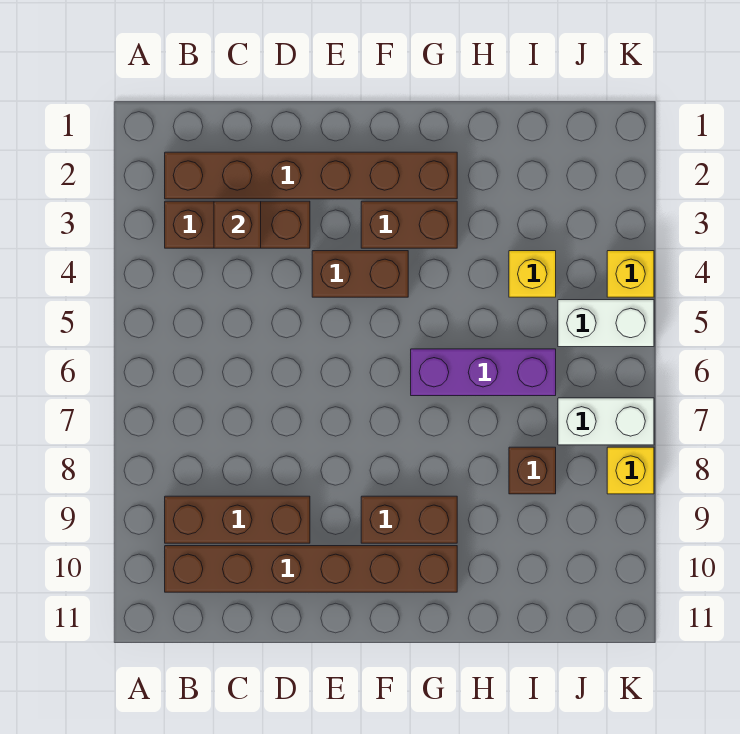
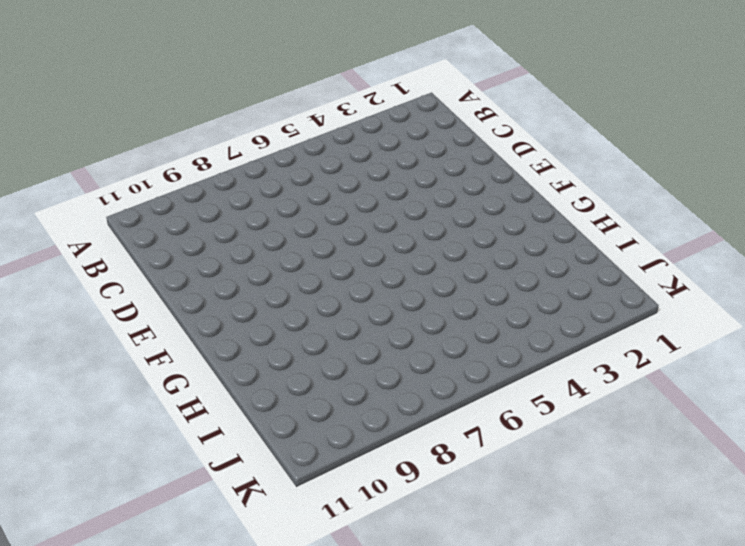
none -> brown brick B2:G2 level 1
none -> brown brick B3:D3 level 1
none -> brown brick B9:D9 level 1

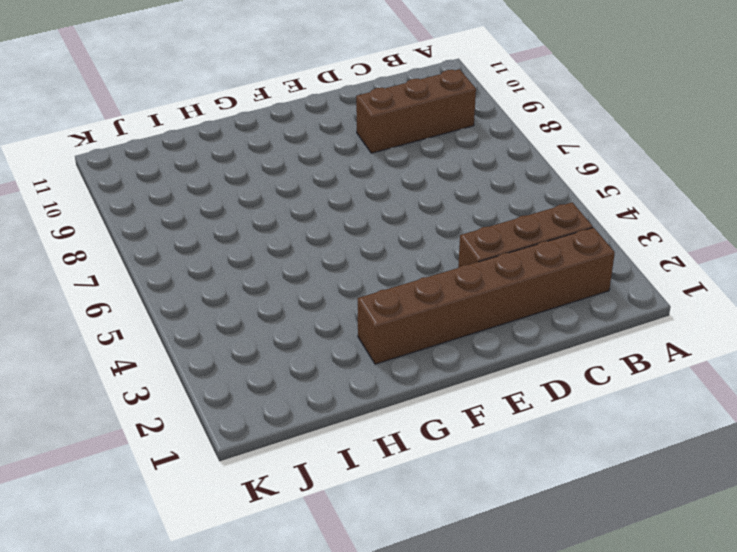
none -> brown brick B10:G10 level 1
none -> brown brick E4:F4 level 1
none -> brown brick F3:G3 level 1

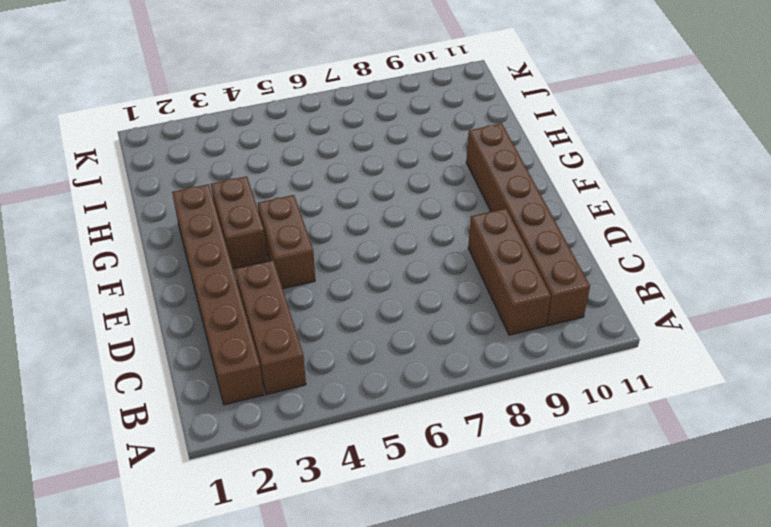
none -> brown brick F9:G9 level 1
none -> purple brick G6:I6 level 1
none -> yellow brick I4 level 1

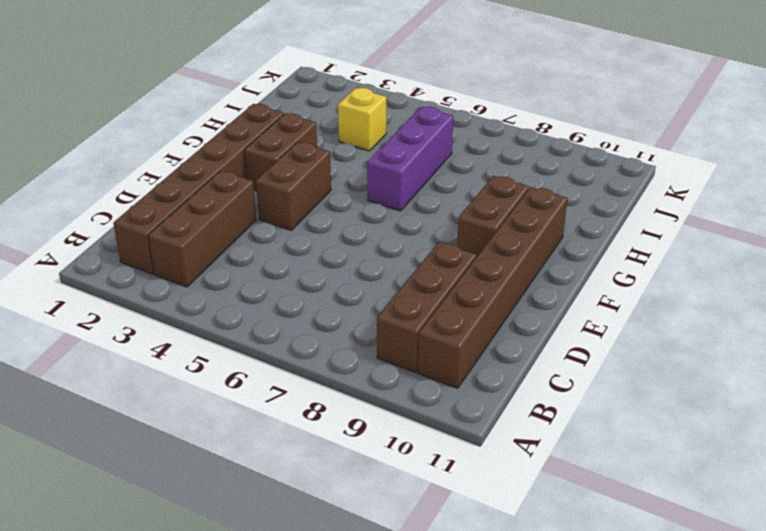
none -> brown brick I8 level 1
none -> white brick J5:K5 level 1
none -> white brick J7:K7 level 1

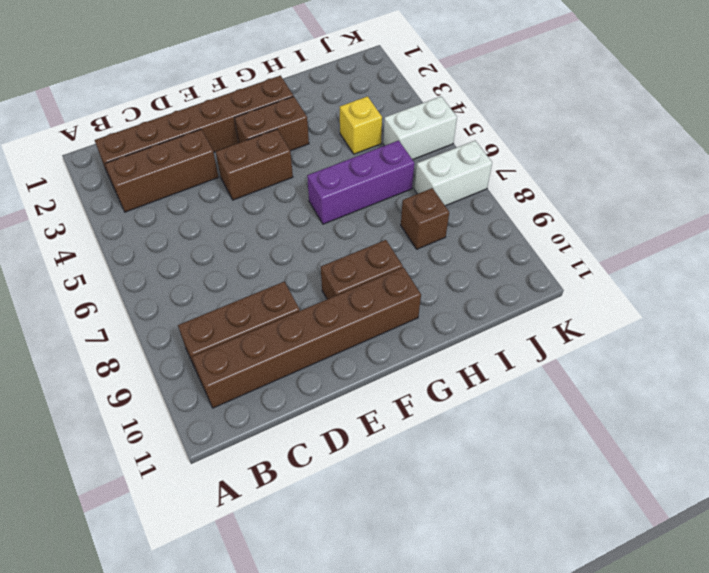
none -> yellow brick K4 level 1
none -> yellow brick K8 level 1
none -> brown brick C3 level 2

